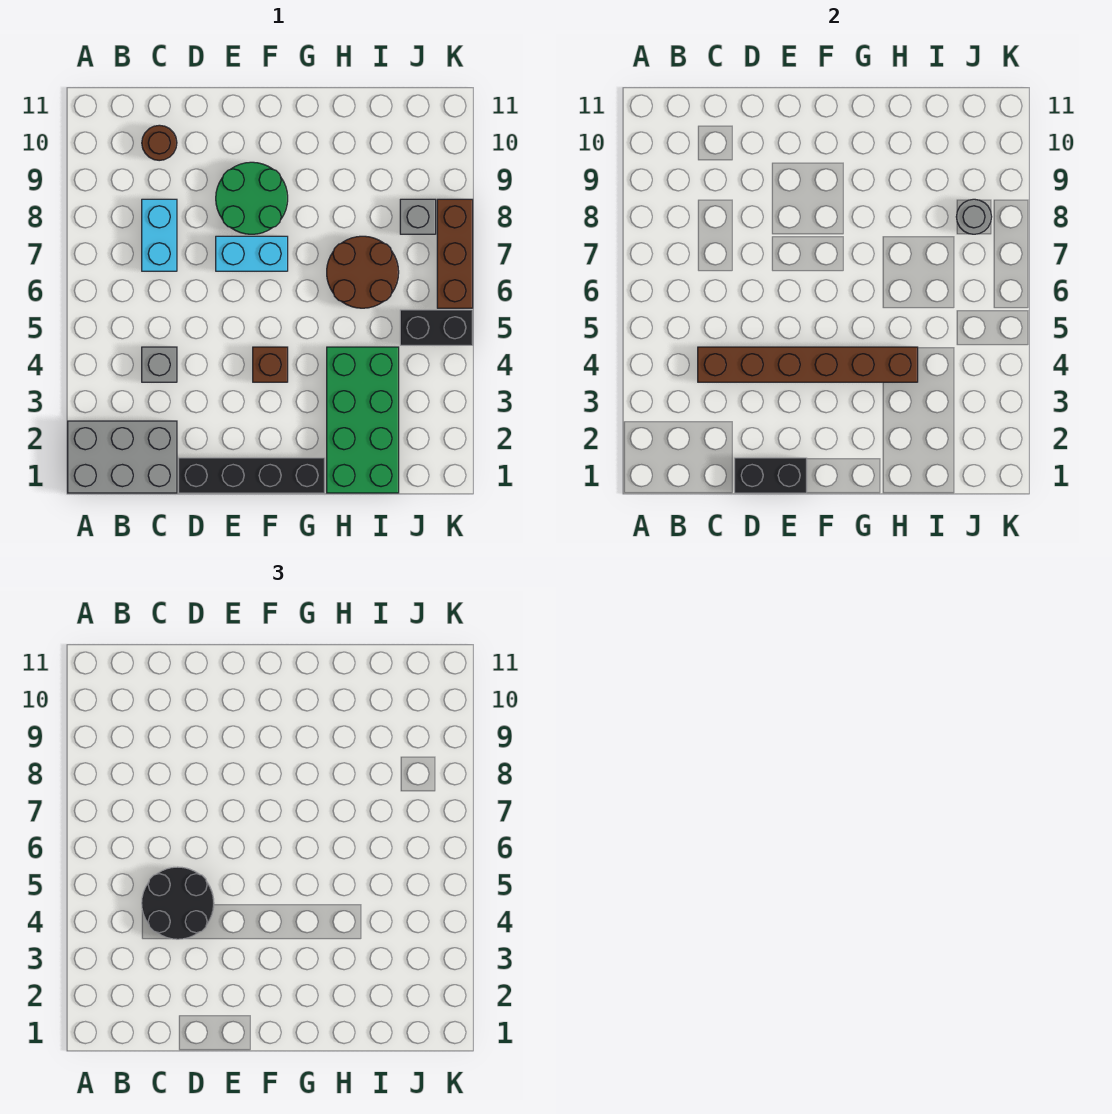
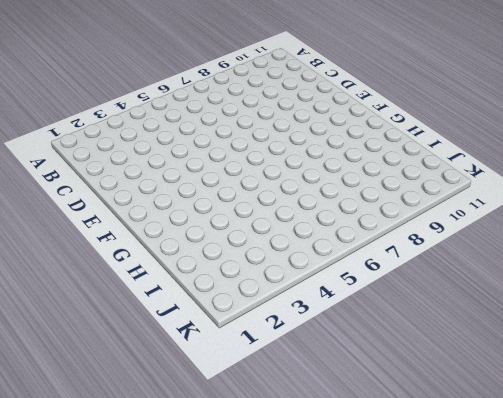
none -> grey brick A1:C2 level 1
none -> grey brick C4 level 1
none -> cyan brick C7:C8 level 1

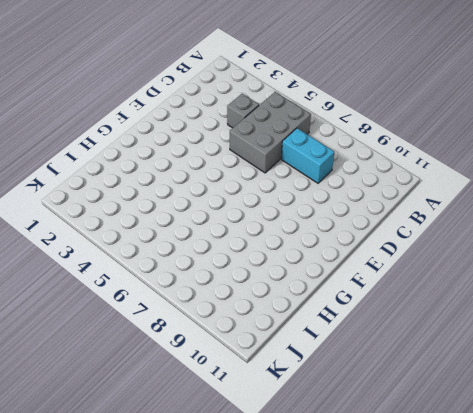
grey brick B5:D6 level 1 -> grey brick A1:C2 level 1
none -> brown round brick C10 level 1
none -> black brick D1:G1 level 1
none -> cyan brick E7:F7 level 1

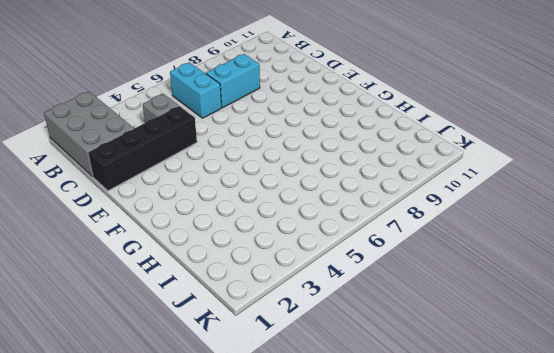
cyan brick B6:C6 level 1 -> cyan brick E7:F7 level 1
black brick D1:D4 level 1 -> black brick D1:G1 level 1
none -> brown round brick C10 level 1
none -> green round brick E8:F9 level 1
none -> brown brick F4 level 1

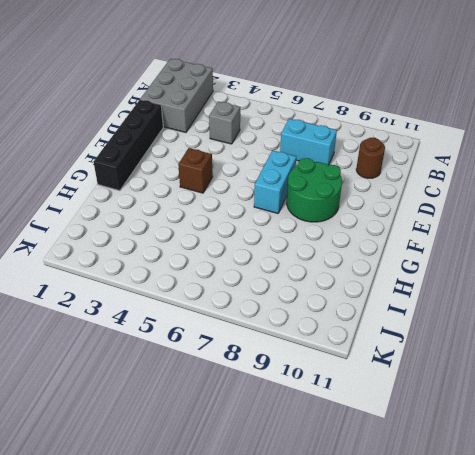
none -> green brick H1:I4 level 1
none -> brown round brick H6:I7 level 1
none -> black brick J5:K5 level 1

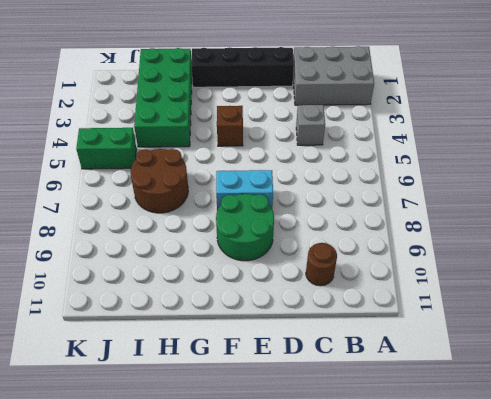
green brick J5:K5 level 1 -> black brick J5:K5 level 1
none -> cyan brick C7:C8 level 1
none -> grey brick J8 level 1
none -> brown brick K6:K8 level 1

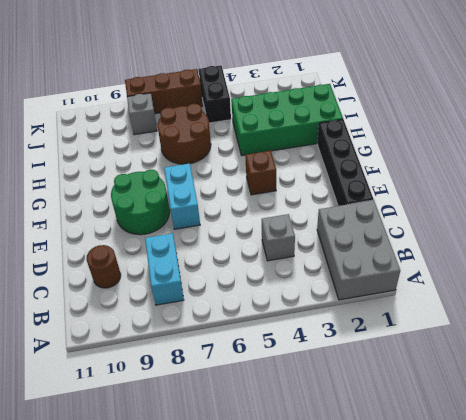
cyan brick B8:C8 level 1 -> cyan brick C7:C8 level 1
none -> brown brick C4:H4 level 2
none -> black brick D1:E1 level 2
none -> grey round brick J8 level 2

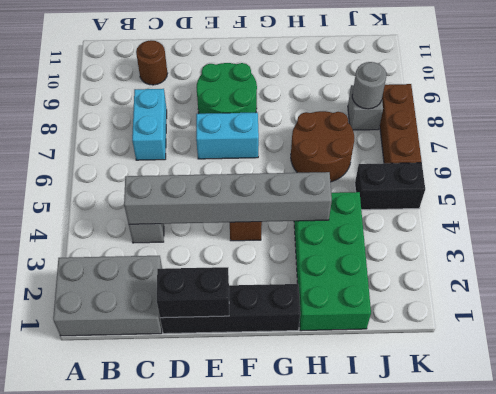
grey brick C4:H4 level 2 -> brown brick C4:H4 level 2
none -> black round brick C4:D5 level 3

